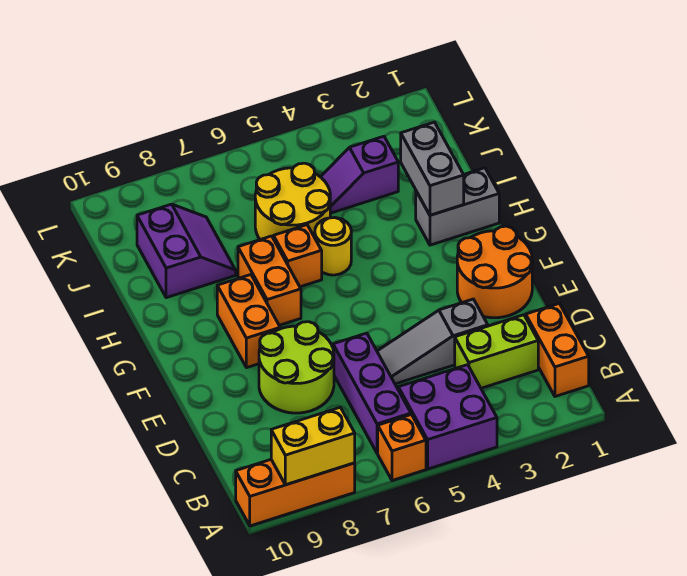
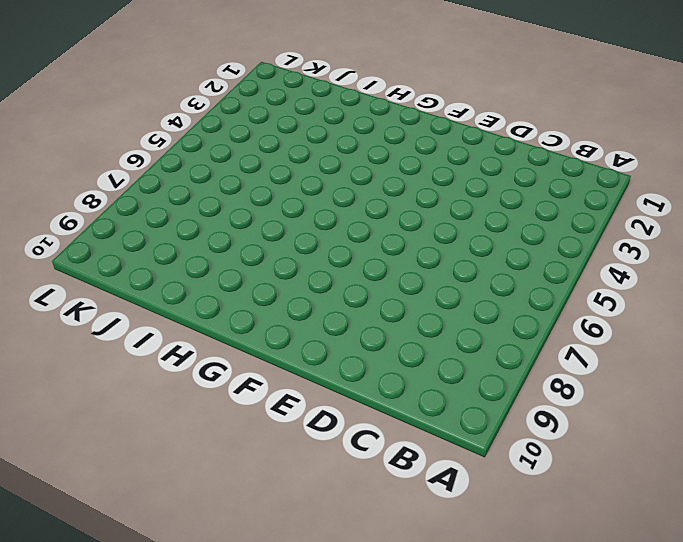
none -> purple brick A4:B5 level 1
none -> orange brick A6 level 1
none -> orange brick A8:A10 level 1

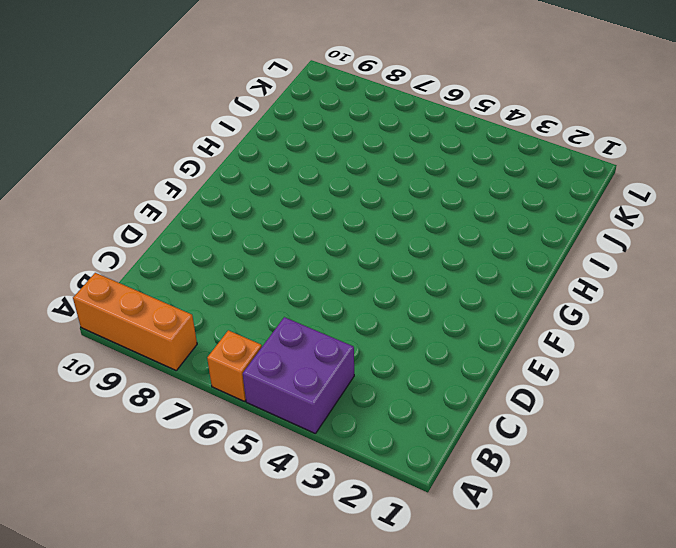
none -> orange brick B1:C1 level 1
none -> purple brick B6:D6 level 1
none -> lime brick C2:C3 level 1

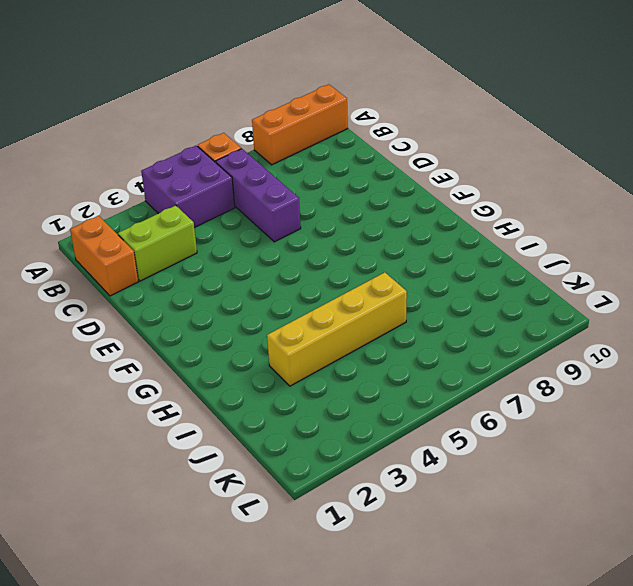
yellow brick I3:I6 level 1 -> yellow round brick I5:J6 level 1
none -> grey slope D3:D5 level 1 top 3
none -> lime round brick D7:E8 level 1
none -> orange round brick E1:F2 level 1

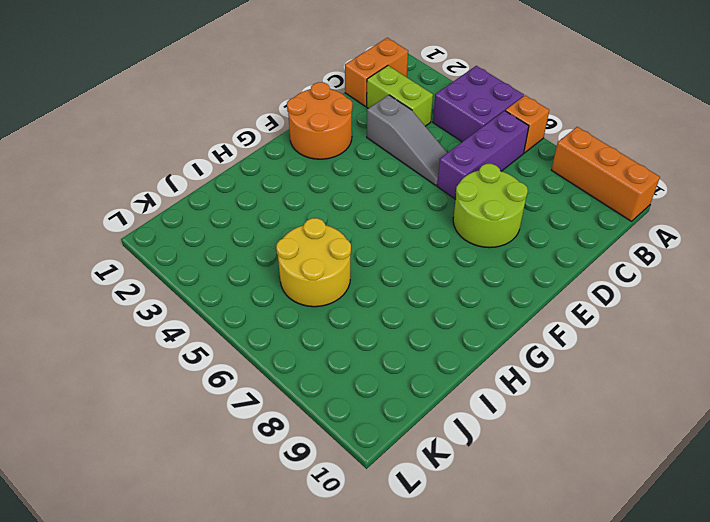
none -> orange brick F8:G8 level 1
none -> orange brick G7:H7 level 1
none -> grey brick H1:H2 level 1

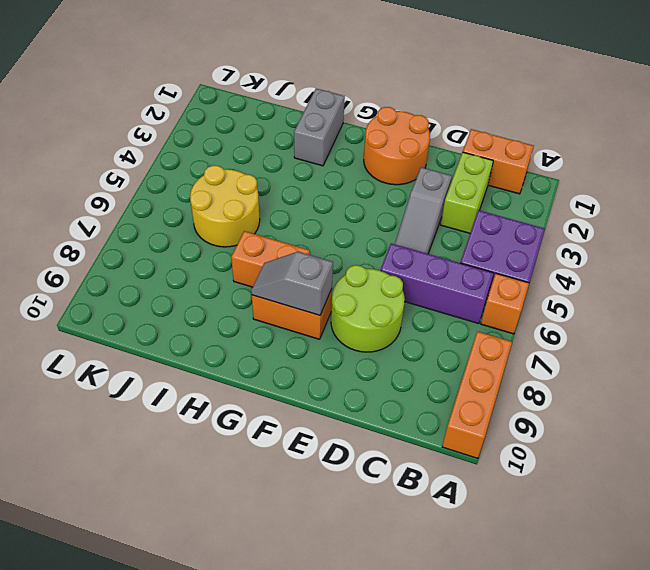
grey slope F8:G8 level 2 top F -> none
none -> yellow round brick H5 level 1
none -> orange brick H6 level 1
none -> purple slope I8:J9 level 1 top 9

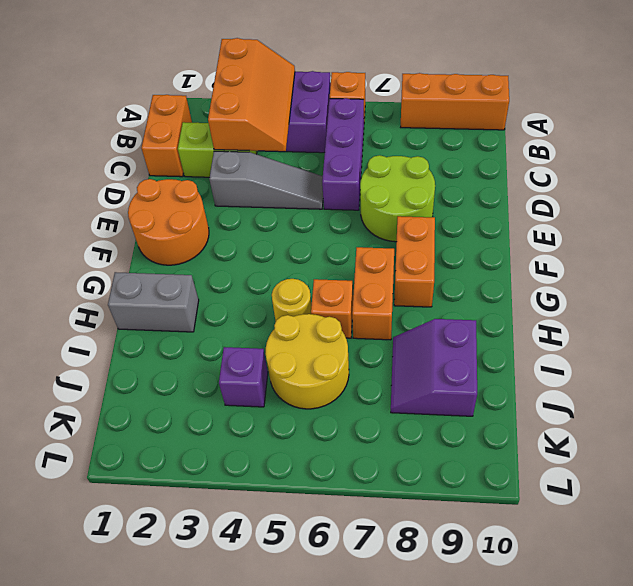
orange slope A3:C4 level 2 top 3 -> none
purple brick J4 level 1 -> purple slope J3:J4 level 1 top 3
none -> yellow brick A8:A9 level 2
none -> grey brick H2:I2 level 2

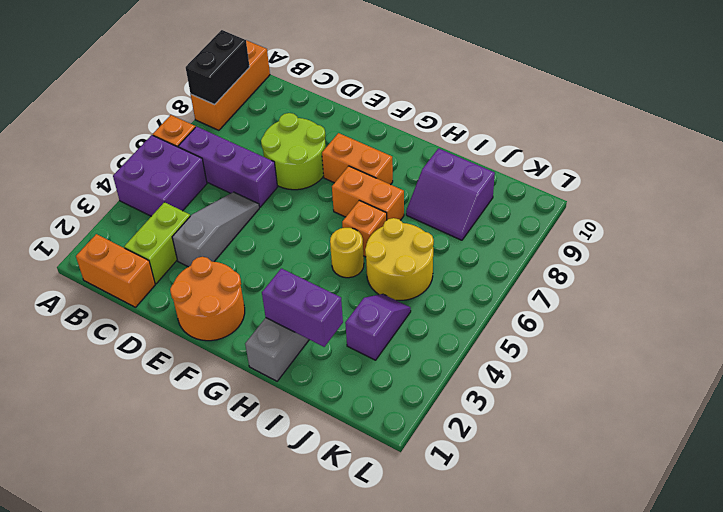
black brick A8:A9 level 2 -> yellow brick A8:A9 level 2
purple brick H2:I2 level 2 -> grey brick H2:I2 level 2

